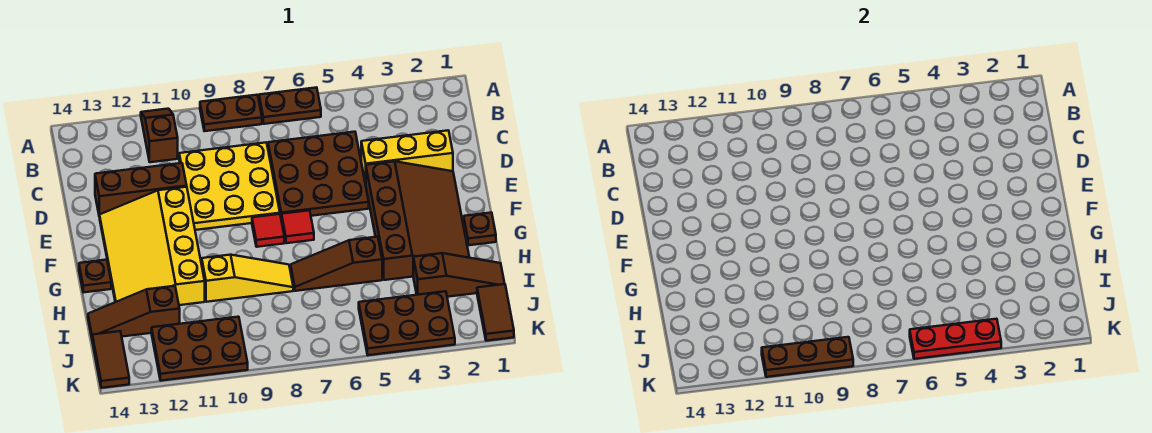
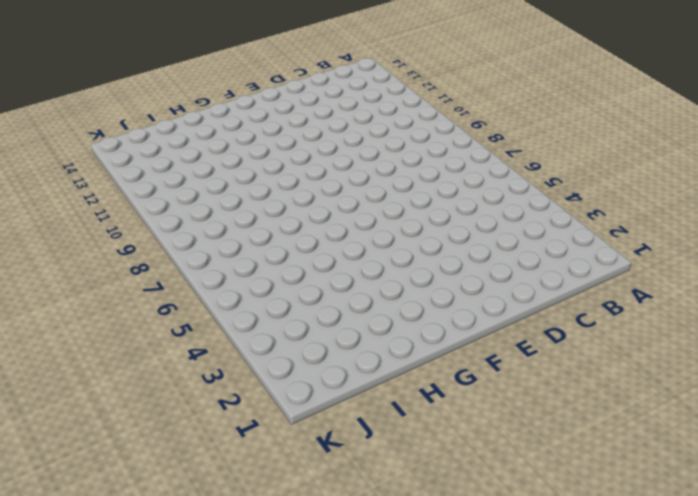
none -> brown plate A6:A7 level 1
none -> brown plate A8:A9 level 1
none -> brown slope A11:B11 level 1 top B

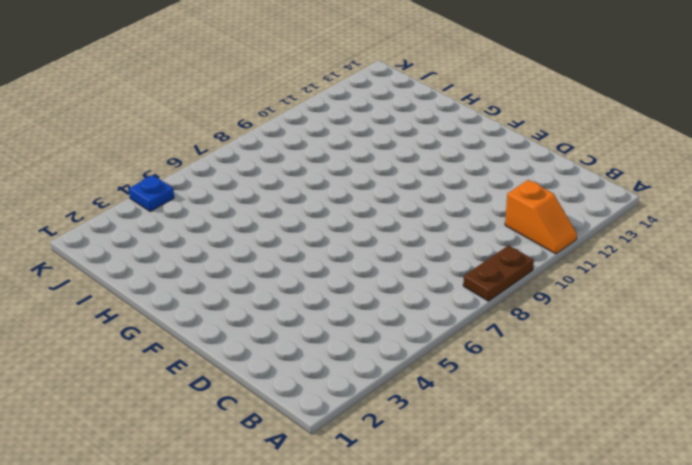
orange slope A11:B11 level 1 top B -> brown slope A11:B11 level 1 top B
blue plate K4 level 1 -> brown plate J3:K5 level 1
none -> brown plate A6:A7 level 1
none -> brown plate C5:E7 level 1
none -> yellow plate C8:E10 level 1

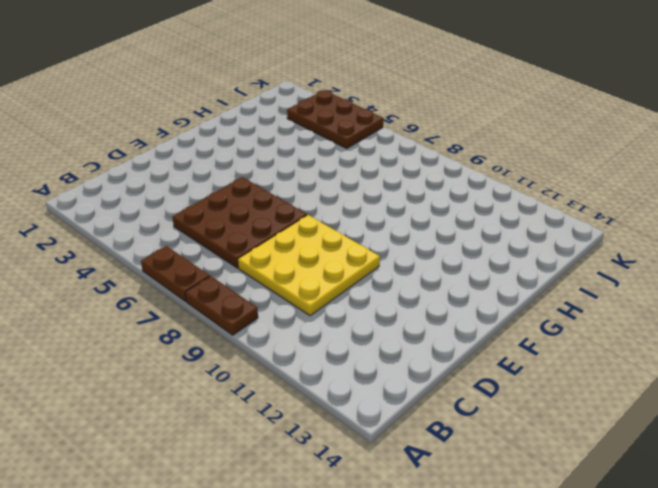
none -> brown slope A11:B11 level 1 top B
none -> yellow brick D2:D4 level 1
none -> brown brick D11:D13 level 1

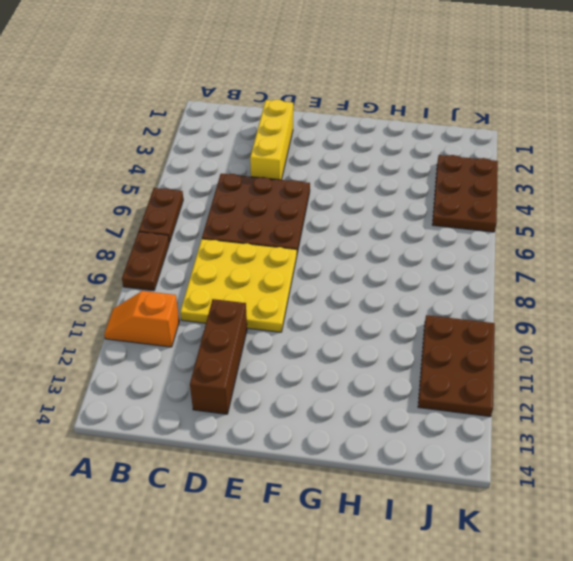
orange slope A11:B11 level 1 top B -> brown slope A11:B11 level 1 top B
none -> brown slope E2:H4 level 1 top 4
none -> yellow slope E11:H13 level 1 top 11
none -> red tile F7 level 1

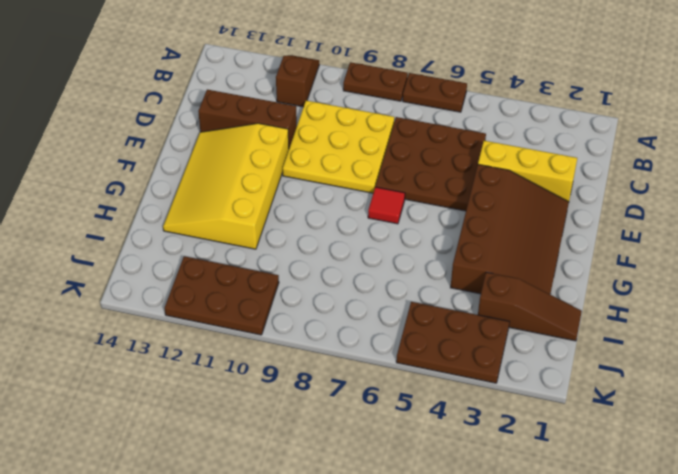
none -> red tile F8 level 1
none -> brown plate G1 level 1
none -> brown plate G14 level 1

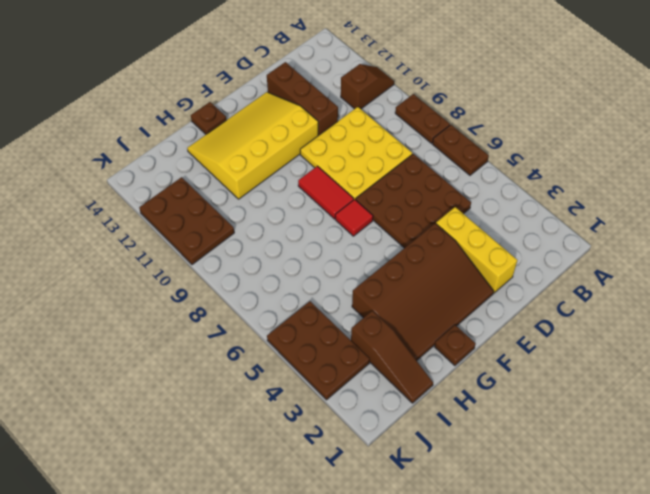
red tile F8:F9 level 1 -> red tile F8 level 1
none -> brown slope H5:H7 level 1 top 5
none -> yellow slope H8:H10 level 1 top 10
none -> brown slope I12:I14 level 1 top 12

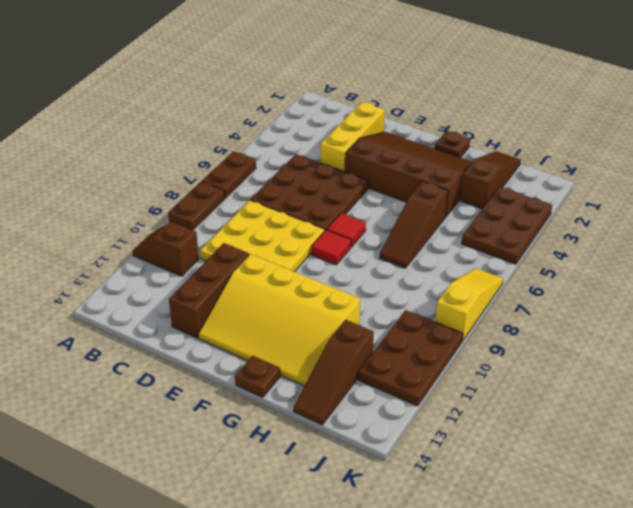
yellow slope K7:K9 level 1 top 9 -> yellow slope H8:H10 level 1 top 10
none -> brown tile J1:K1 level 1
none -> brown tile J14:K14 level 1
none -> red plate K4:K6 level 2

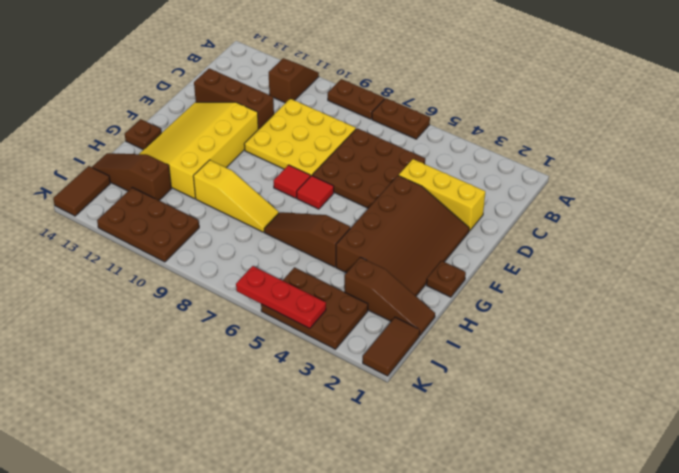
none -> brown plate K9:K11 level 2

